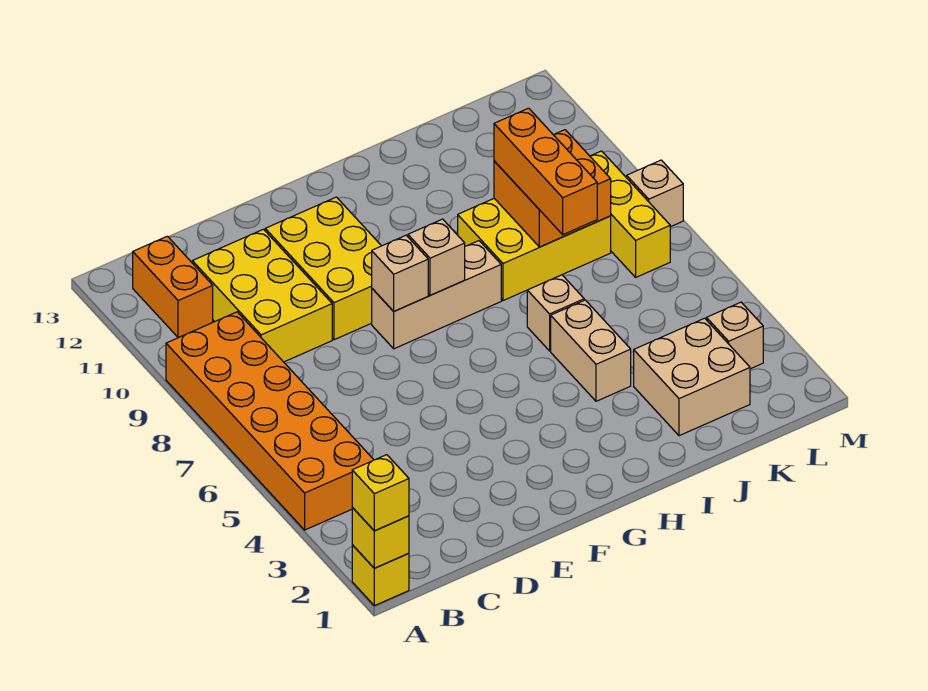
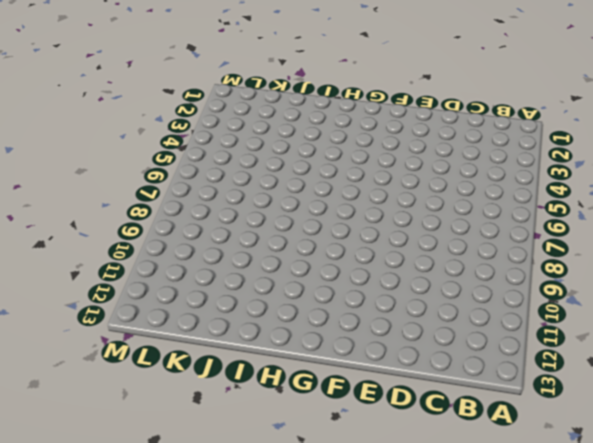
none -> yellow brick A1 level 1
none -> orange brick A4:B9 level 1
none -> orange brick B11:B12 level 1

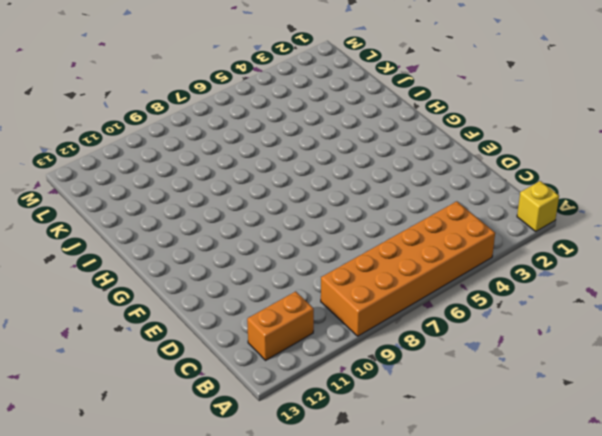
none -> yellow brick C9:D11 level 1
none -> yellow brick E9:F11 level 1
none -> tan brick F8:H8 level 1

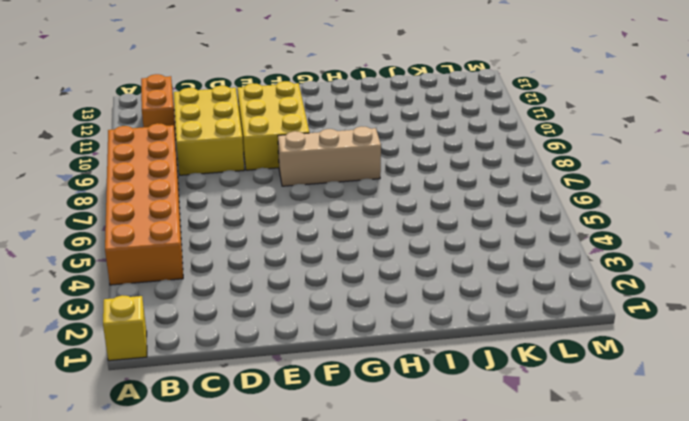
none -> tan brick I4:I5 level 1
none -> tan brick I6 level 1
none -> yellow brick I8:K9 level 1

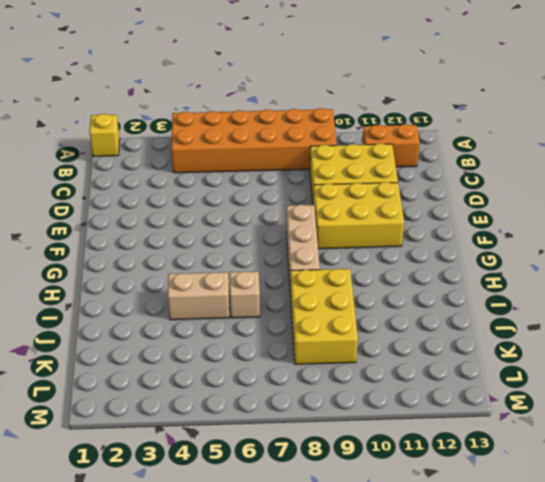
none -> tan brick J2:K3 level 1
none -> tan brick L3 level 1
none -> yellow brick L7:L9 level 1

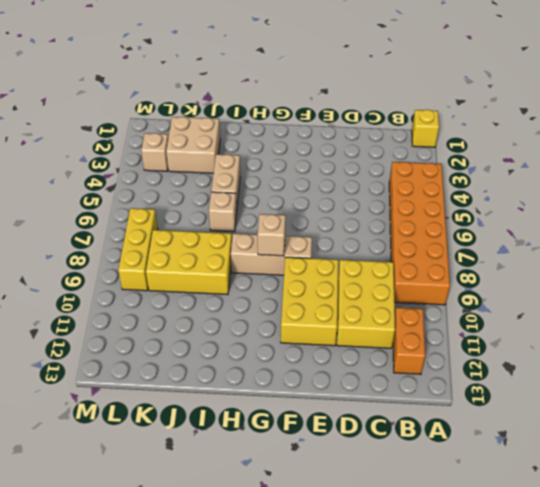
none -> tan brick M8 level 1
none -> yellow brick A1 level 2
none -> tan brick F8 level 2

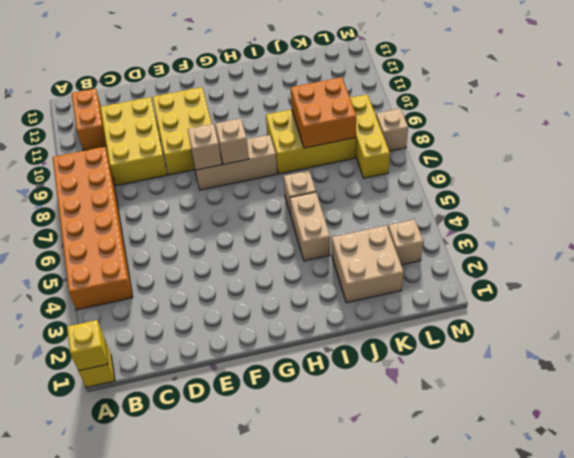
none -> yellow brick A1 level 3
none -> orange brick J7:J9 level 3

